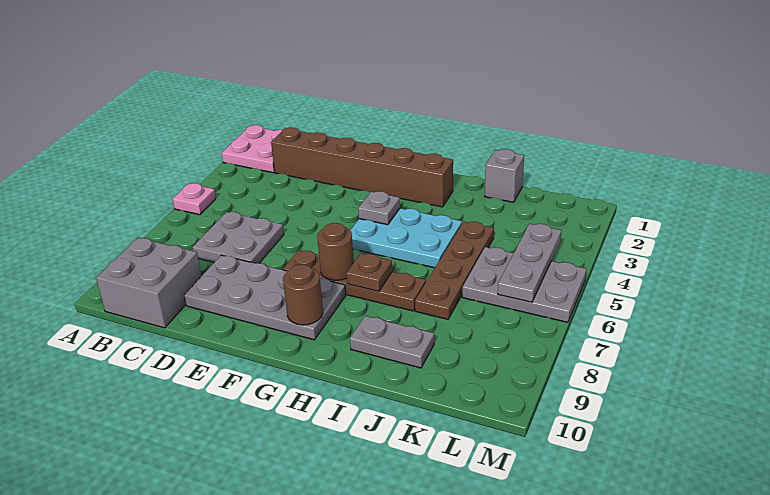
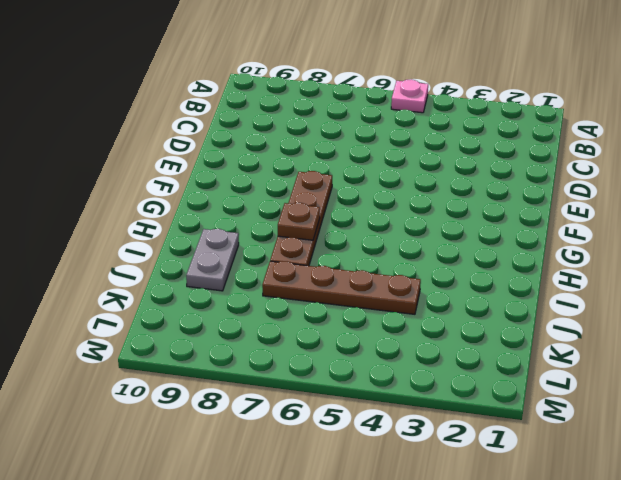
none -> pink plate A1:B2 level 1
none -> grey brick B9:C10 level 1
none -> brown brick C2:H2 level 1

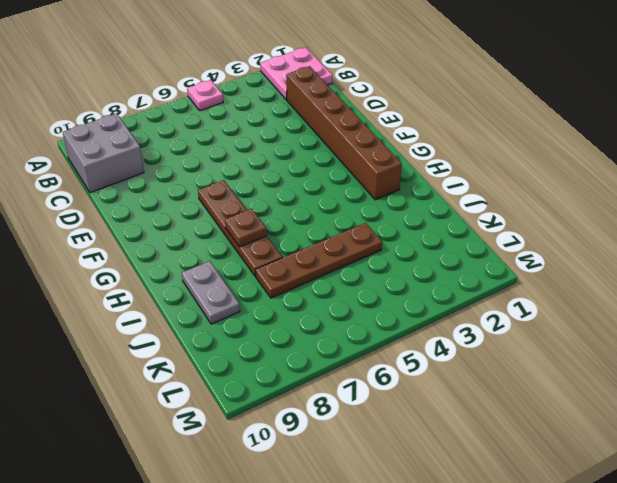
none -> grey plate C6:D7 level 1
none -> grey plate D8:G9 level 1
none -> cyan plate G4:I5 level 1

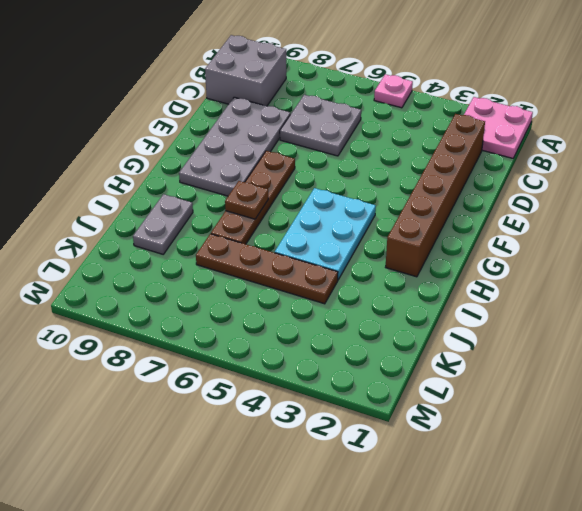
none -> grey brick J1 level 1
none -> grey plate K5:M6 level 1
none -> grey plate G4 level 2

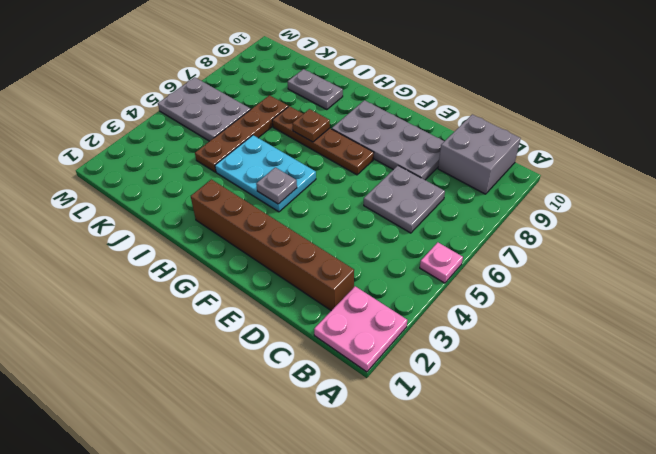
none -> grey brick J1 level 1
none -> brown round brick G7 level 2
none -> brown round brick G9 level 2

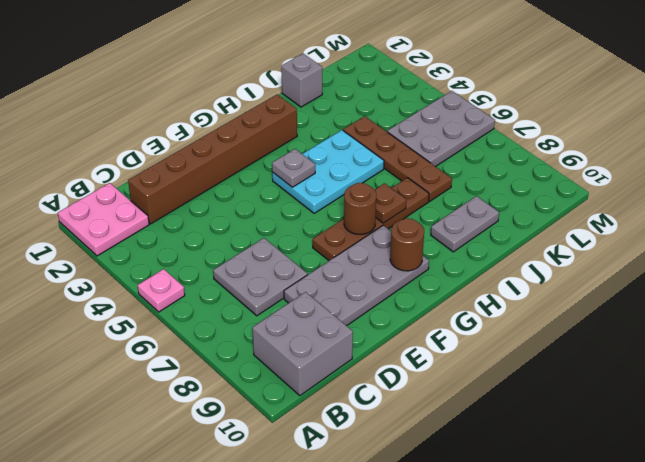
none -> grey plate L4:L6 level 2

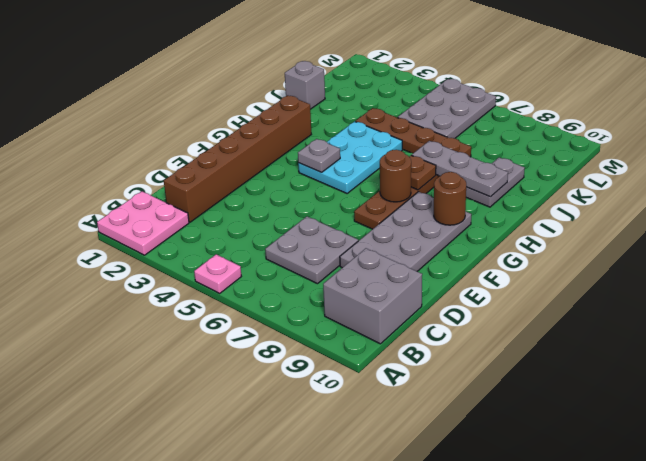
grey plate I7:I9 level 2 -> grey plate L4:L6 level 2

